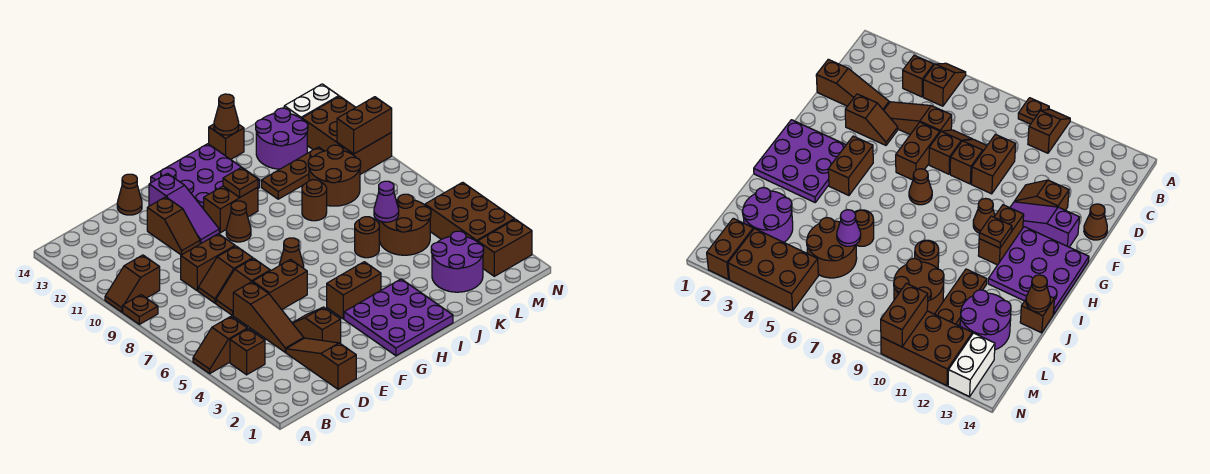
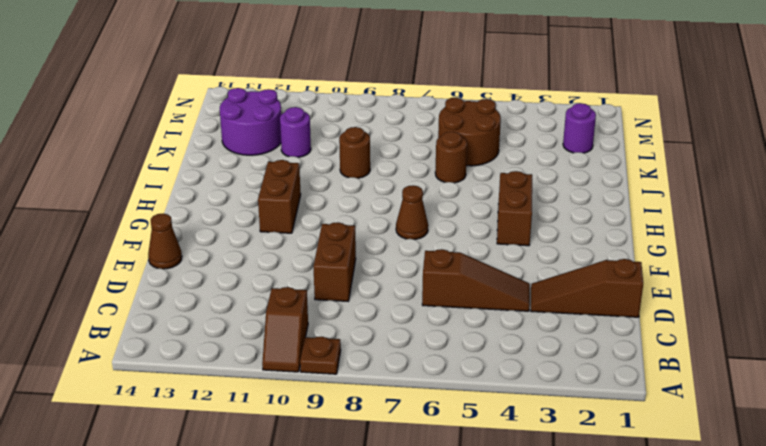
purple round brick K11 level 1 -> brown plate J11:L11 level 1
purple round brick L2 level 1 -> purple round brick K2:L3 level 1
none -> brown slope A5:B5 level 1 top B
none -> brown brick B4 level 1
none -> brown slope D7:E7 level 1 top E
none -> brown slope D8:E8 level 1 top E

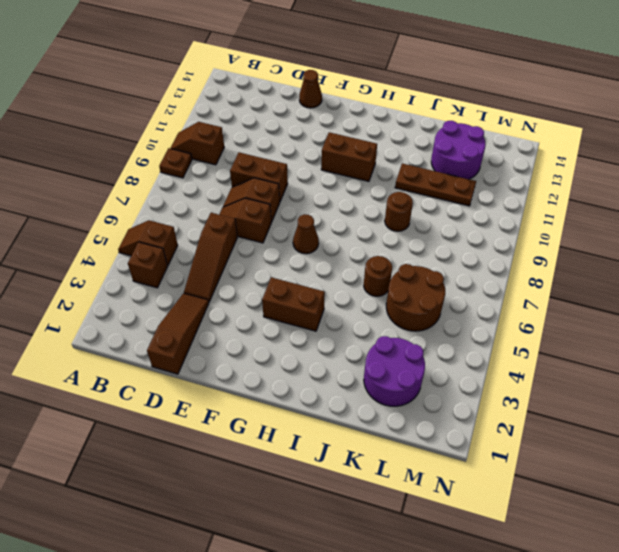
none -> brown slope E3:E4 level 1 top 3
none -> brown brick E6:F6 level 1
none -> brown slope E11:E12 level 1 top 12
none -> purple slope F11:F13 level 1 top 13

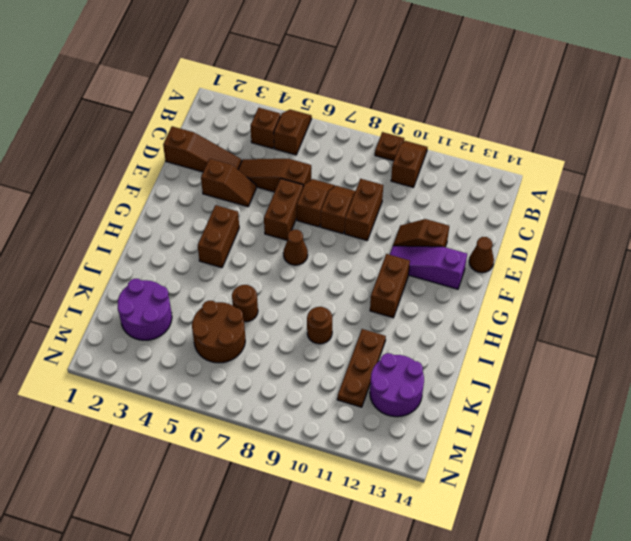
none -> purple plate G1:I3 level 1
none -> brown cone G10 level 1
none -> purple plate G12:I14 level 1
none -> brown brick J14 level 1

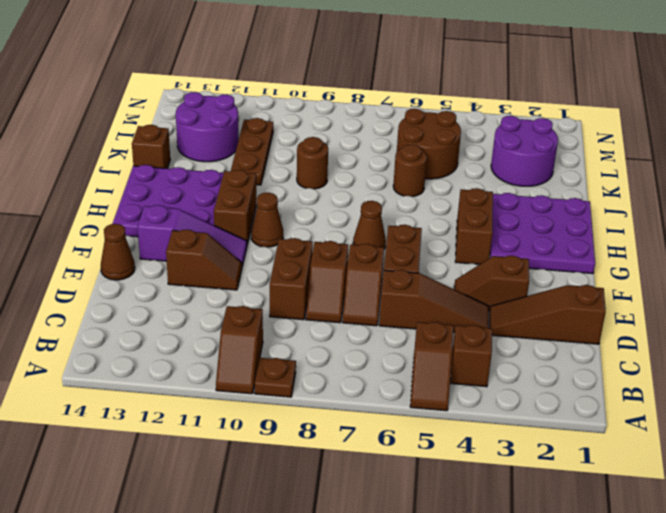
none -> brown round brick K9:L10 level 1
none -> brown brick M2:N2 level 1
none -> brown brick M3:N5 level 1
none -> brown brick M10:N12 level 1

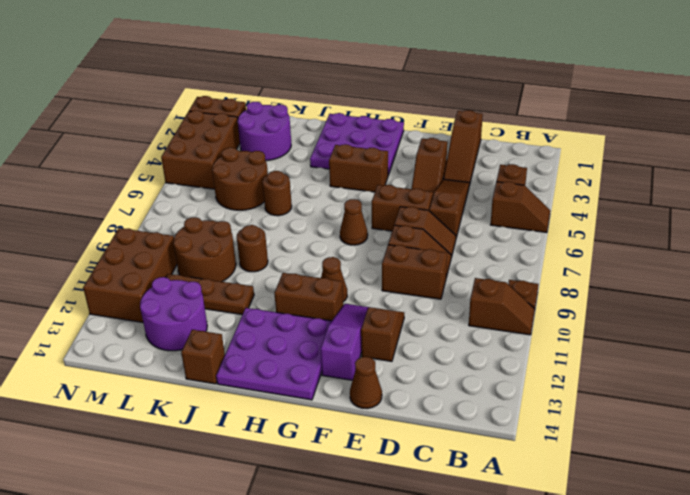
none -> white brick M13:N13 level 1
none -> brown plate H11 level 2
none -> brown cone J14 level 2
none -> purple cone K6 level 2

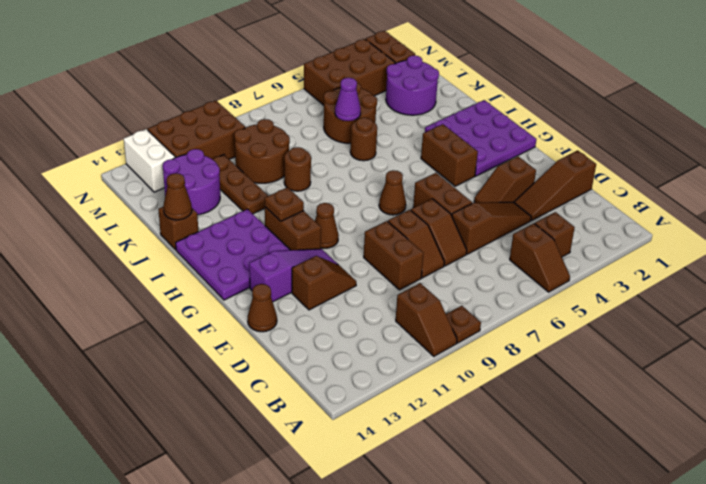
none -> brown brick M10:N10 level 2

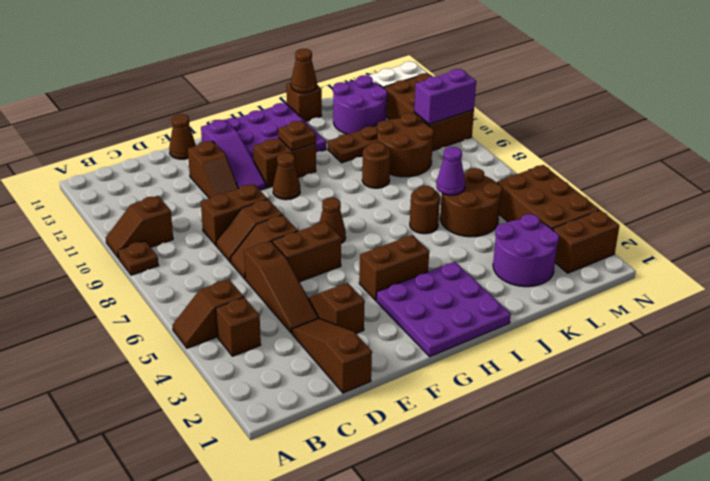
purple brick M10:N10 level 2 -> brown brick M10:N10 level 2

